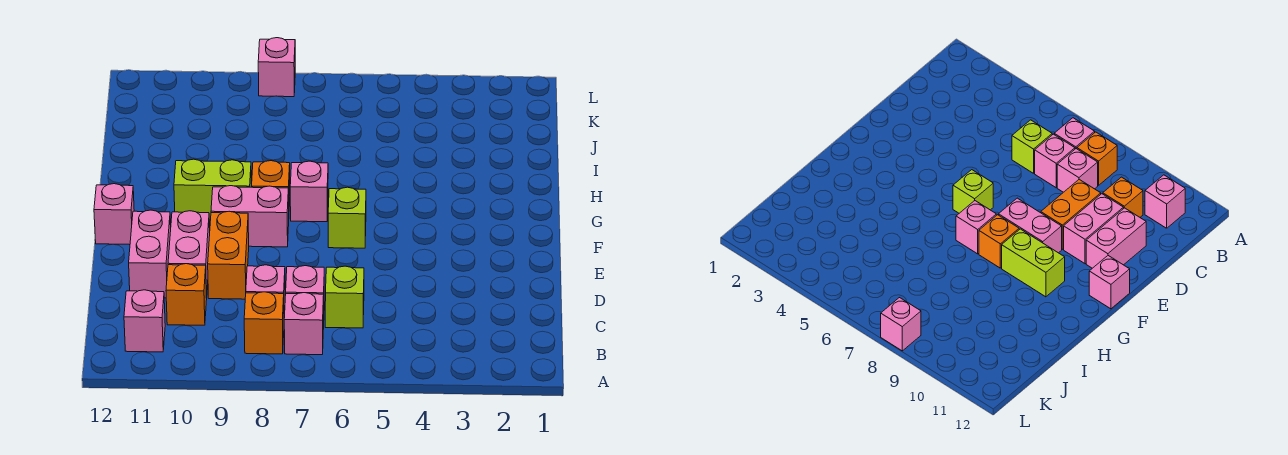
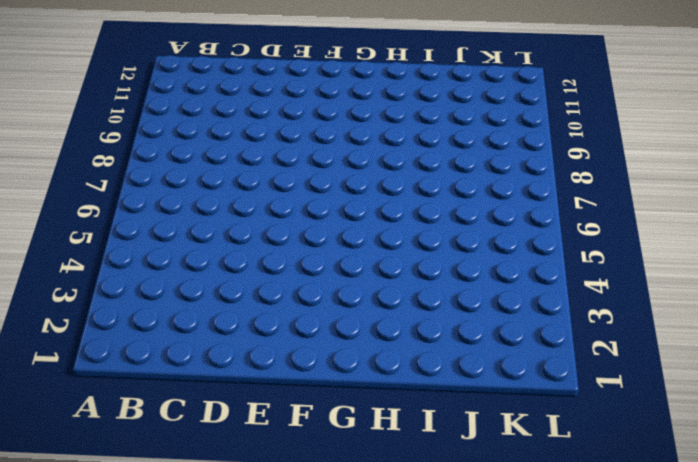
none -> pink brick B7 level 1
none -> orange brick B8 level 1
none -> pink brick B11 level 1

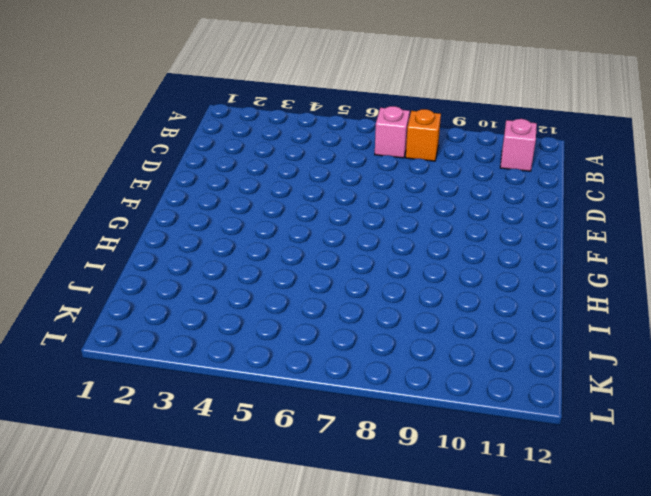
none -> lime brick C6 level 1
none -> pink brick C7 level 1
none -> pink brick C8 level 1

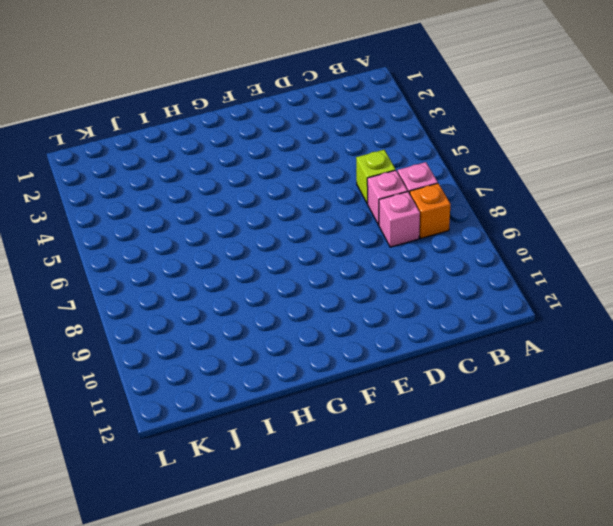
none -> pink brick B11 level 1
none -> orange brick C10 level 1
none -> orange brick D9:E9 level 1

